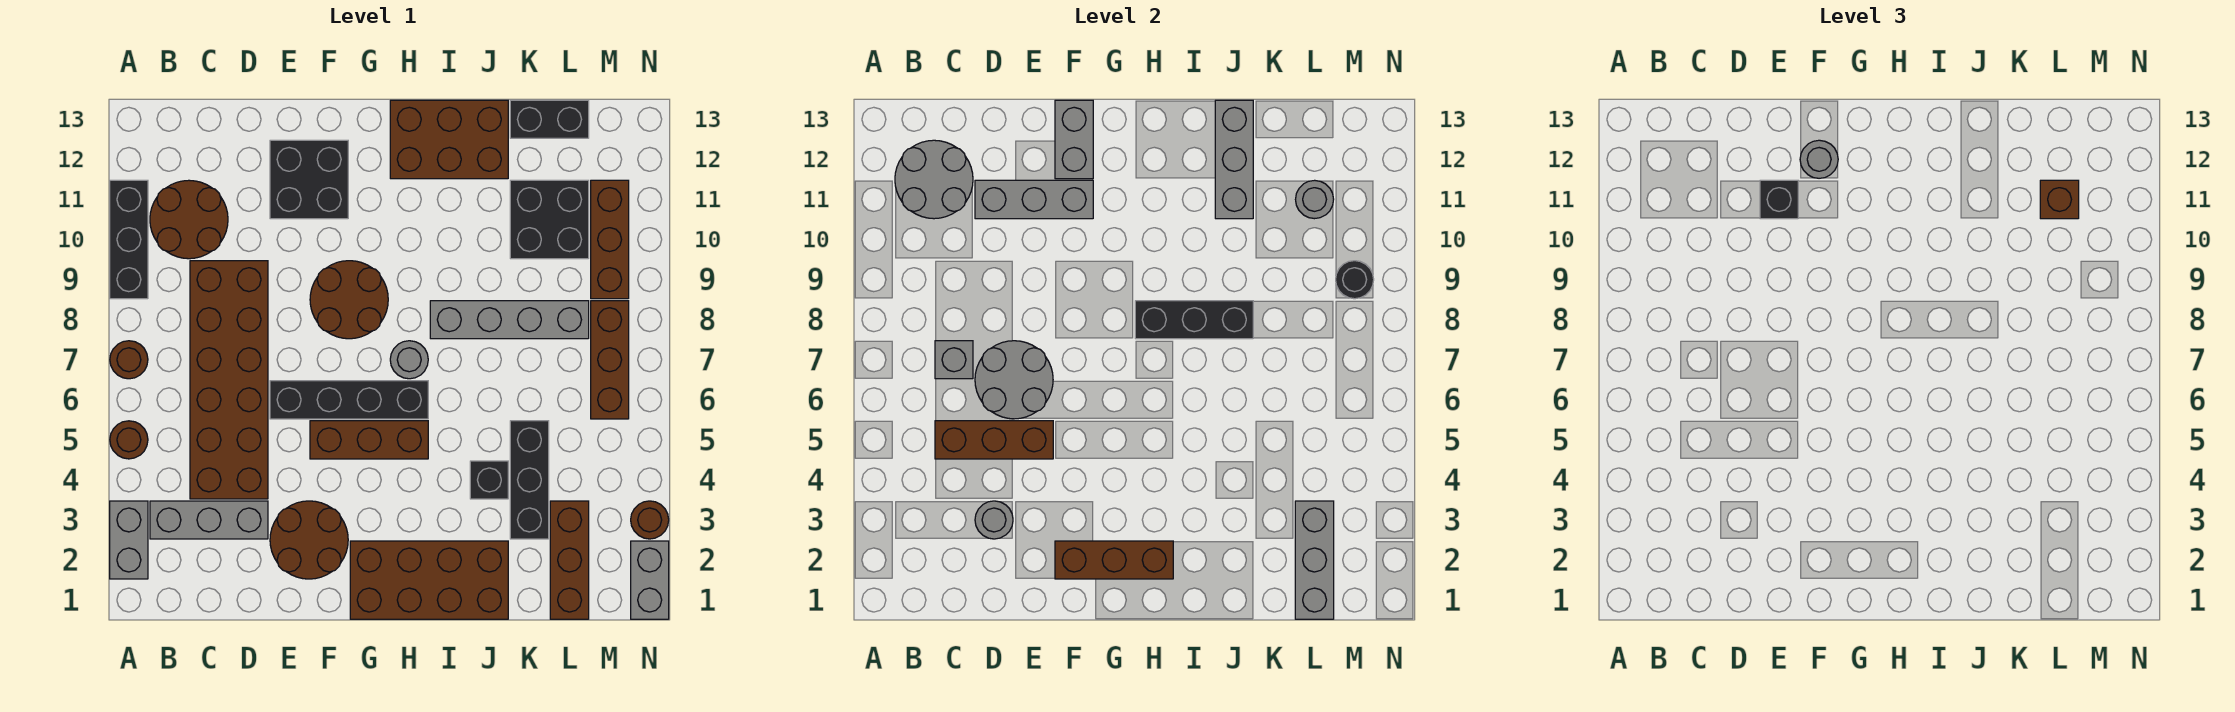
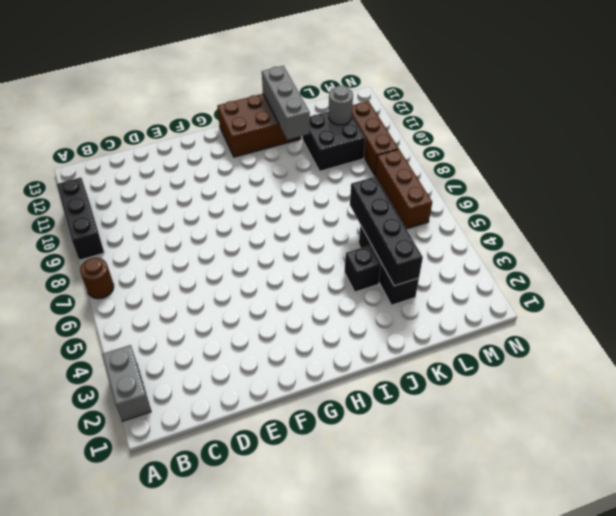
black brick K3:K6 level 2 -> black brick E6:H6 level 1
none -> brown round brick A5 level 1
none -> grey brick B3:D3 level 1
none -> brown round brick B10:C11 level 1
none -> brown brick C4:D9 level 1

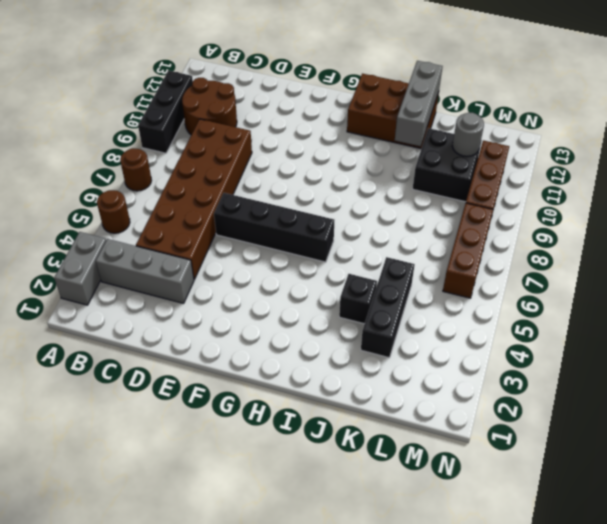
none -> brown round brick E2:F3 level 1
none -> black brick E11:F12 level 1
none -> brown brick F5:H5 level 1
none -> brown round brick F8:G9 level 1

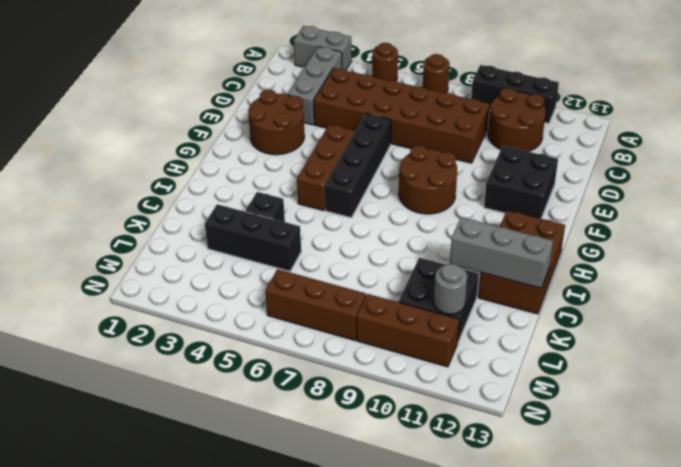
none -> brown brick G1:J2 level 1
none -> grey round brick H7 level 1
none -> grey brick I8:L8 level 1
none -> black brick K13:L13 level 1

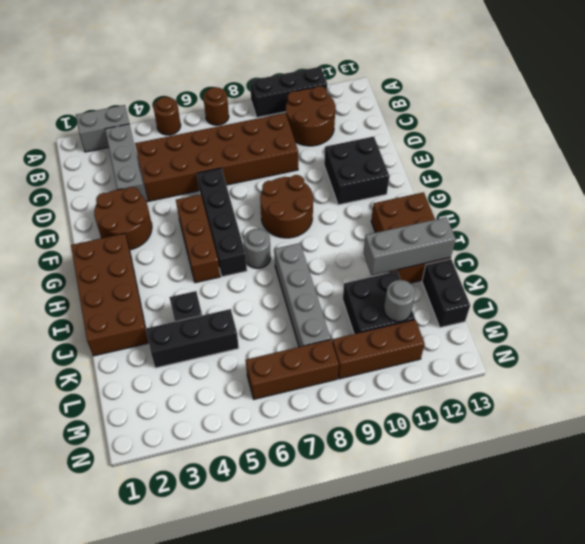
none -> brown brick L1:L3 level 1
none -> grey brick N1:N2 level 1
none -> brown round brick N3 level 1
none -> grey round brick B11:C12 level 2

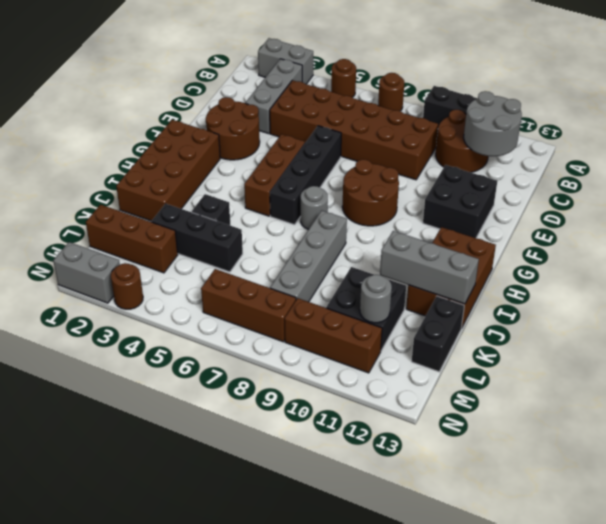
none -> brown brick C5:E5 level 2
none -> grey brick C7 level 2
none -> grey round brick D3 level 2
none -> grey round brick D6:E7 level 2

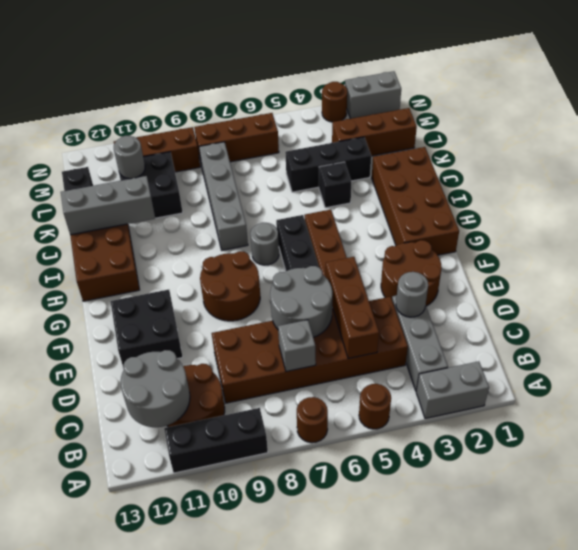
none -> grey brick D11:F11 level 2
none -> brown brick F2:H2 level 2
none -> grey brick F12:F13 level 2
none -> black brick H8:J8 level 2

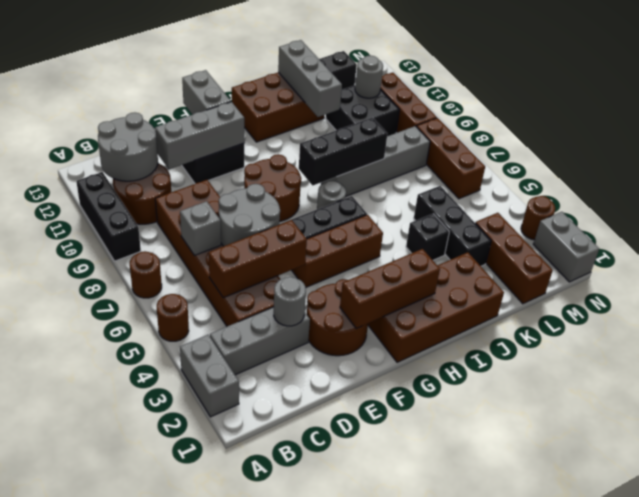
none -> grey brick L1:L3 level 2
none -> black round brick M9 level 2
none -> black brick E11 level 3
none -> grey round brick F12 level 3

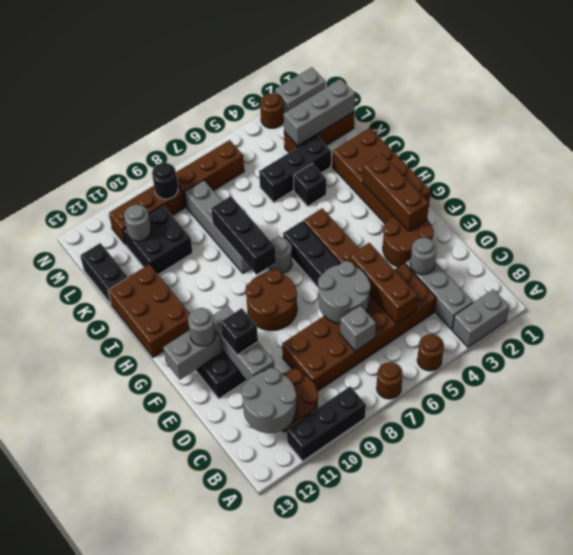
none -> grey brick J11:J13 level 2
none -> brown brick L11 level 3

